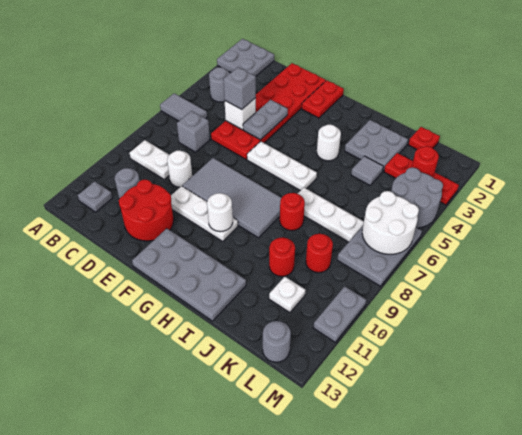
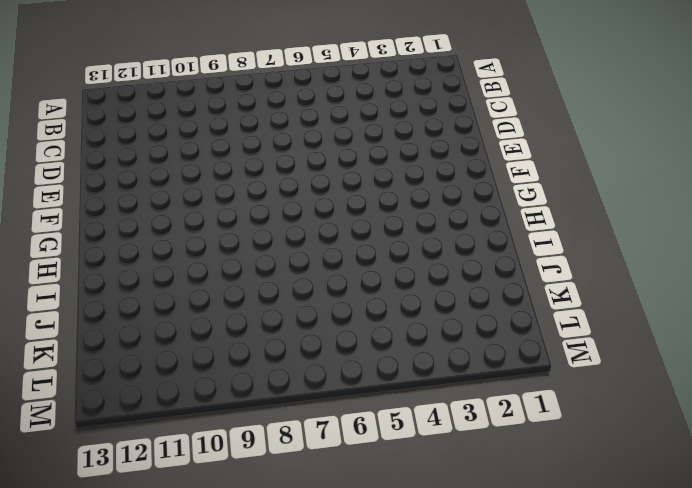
none -> grey plate A1:B2 level 1
none -> grey tile A6:B6 level 1
none -> grey round brick B4 level 1
none -> white plate B9:C9 level 1

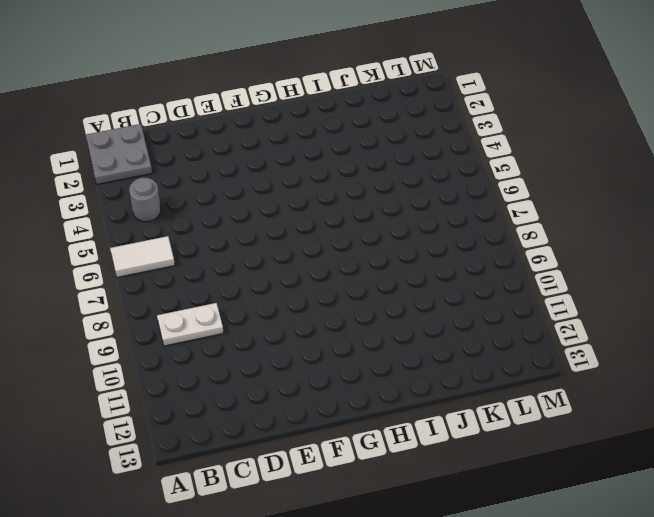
white tile A6:B6 level 1 -> grey tile A6:B6 level 1
none -> grey plate B12 level 1
none -> grey brick C7 level 1
none -> grey round brick C11 level 1
none -> red plate D1:E6 level 1

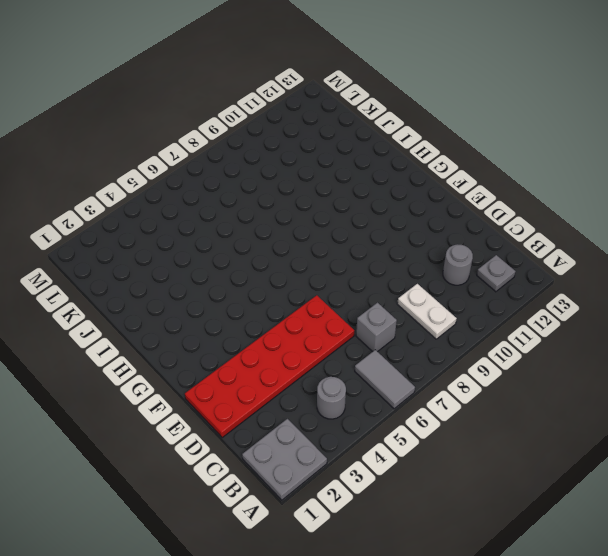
none -> white round brick D9 level 1
none -> red round brick D11:E12 level 1
none -> grey tile E8:H9 level 1
none -> white plate E10:G10 level 1

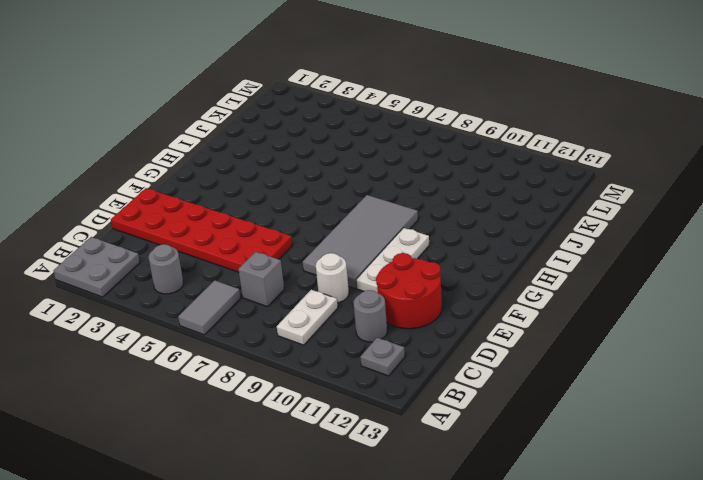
none -> red plate F1:F2 level 1
none -> white plate F6:H6 level 1
none -> grey plate F12:I13 level 1
none -> white round brick H4 level 1

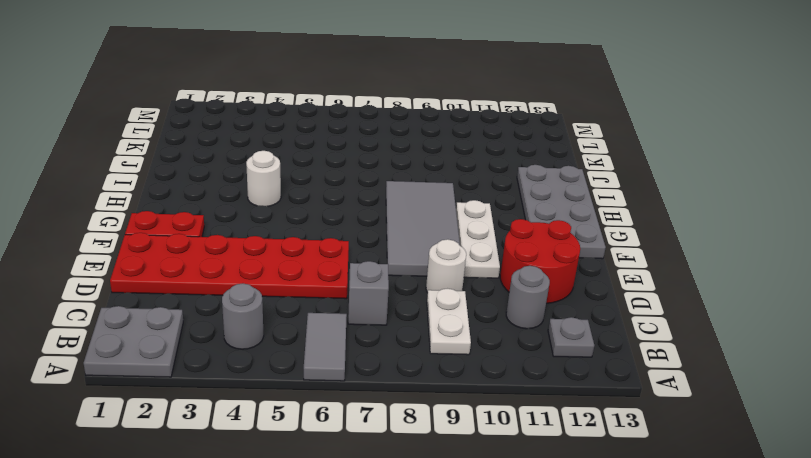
none -> white plate F6:H6 level 1
none -> grey plate I2:J3 level 1
none -> white plate I7:K7 level 1
none -> red round brick I8 level 1

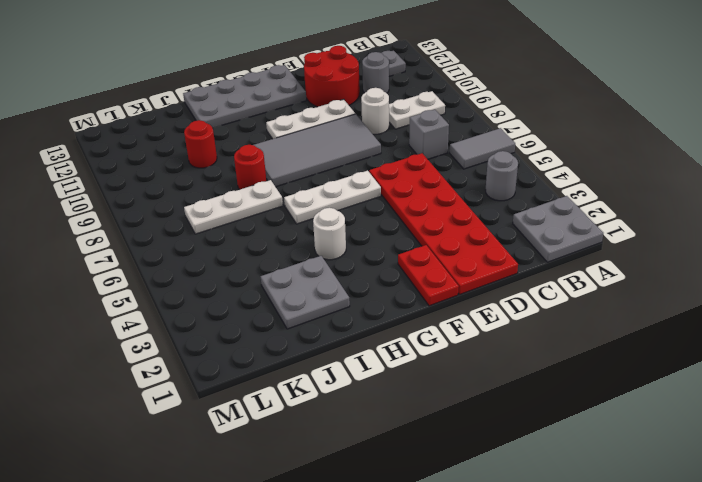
none -> grey tile J4 level 1
none -> red plate K1 level 1
none -> red plate K3:M3 level 1
none -> red round brick K9 level 1

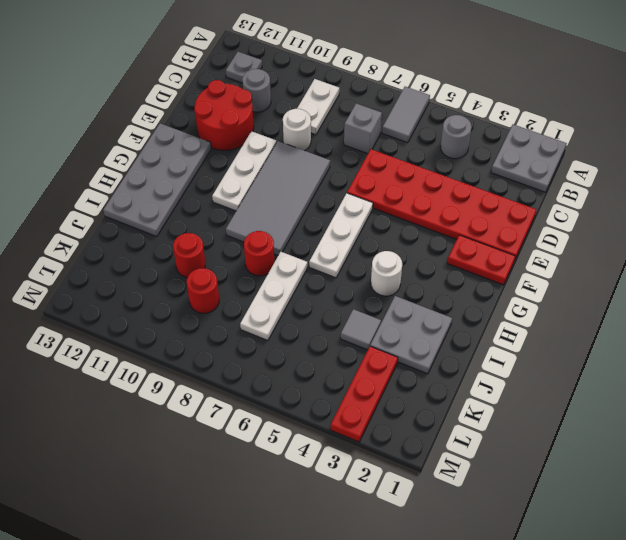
none -> red plate K1 level 1
none -> white plate K11 level 1
none -> grey round brick L4:M5 level 1
none -> grey plate L6:M8 level 1

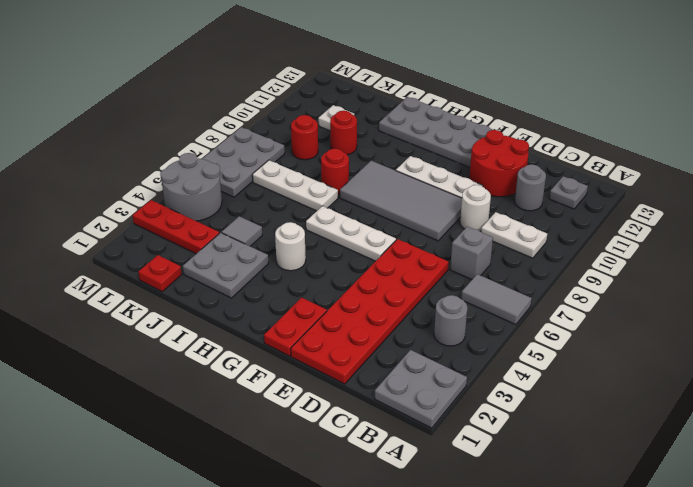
none -> grey round brick L13 level 1
none -> grey plate M10:M11 level 1
none -> white brick D5 level 2
none -> grey plate E4:E5 level 2

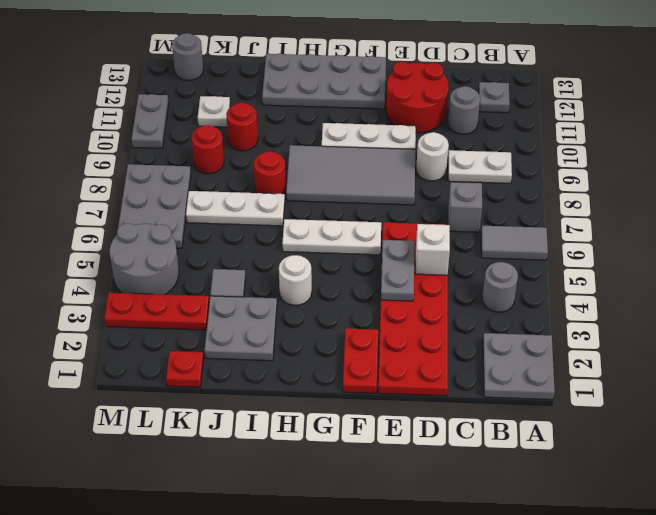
none -> white round brick G10 level 2
none -> red round brick L3 level 2
none -> white round brick L6:M7 level 2
none -> grey brick D5 level 3

